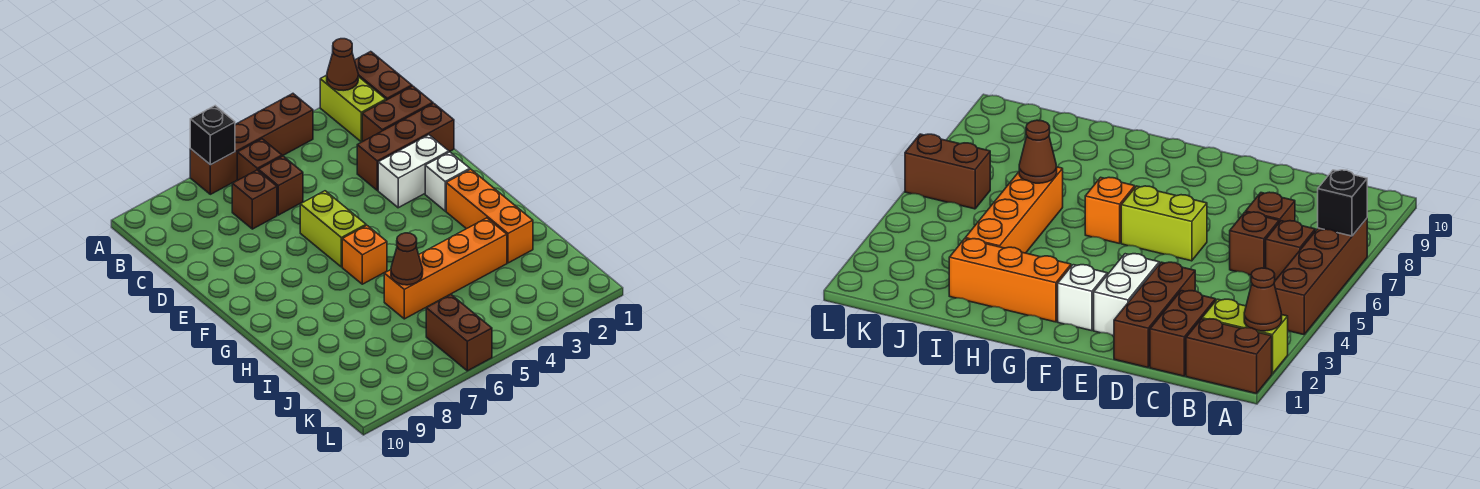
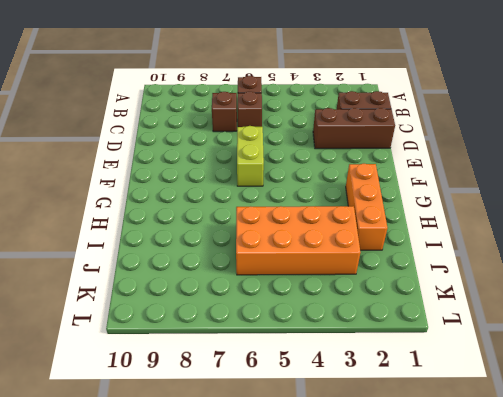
orange brick I3:J6 level 1 -> orange brick I3:I6 level 1
none -> brown brick A1:B1 level 1
none -> lime brick A2:B2 level 1
none -> brown brick A4:A7 level 1

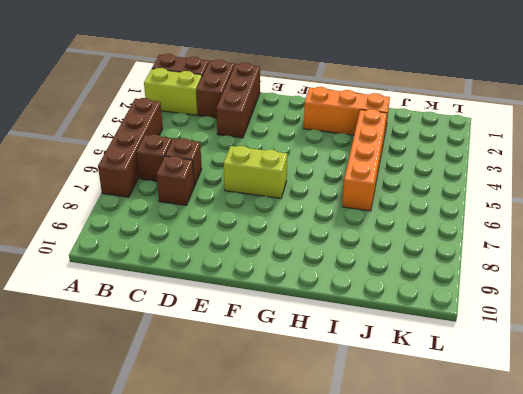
none -> white brick E2:E3 level 1
none -> white brick F2 level 1
none -> orange brick G6 level 1

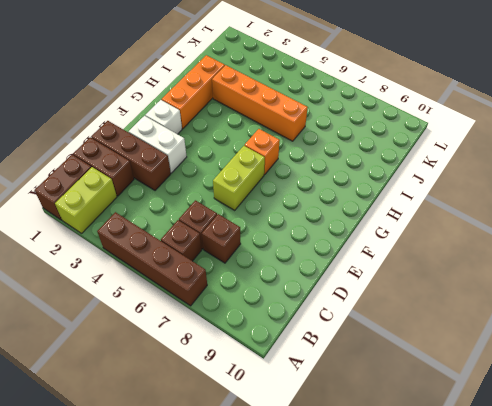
none -> brown brick K6:L6 level 1
none -> brown cone A2 level 2
none -> black brick A7 level 2

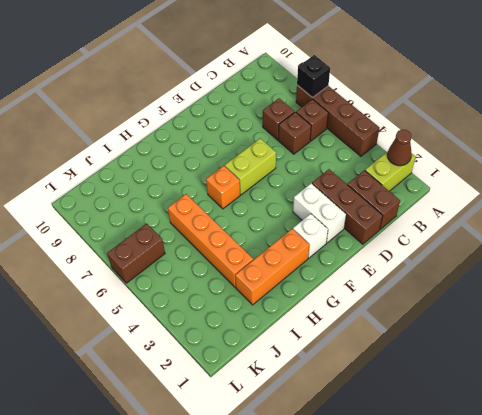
none -> brown brick A1:B1 level 1
none -> brown cone I6 level 2

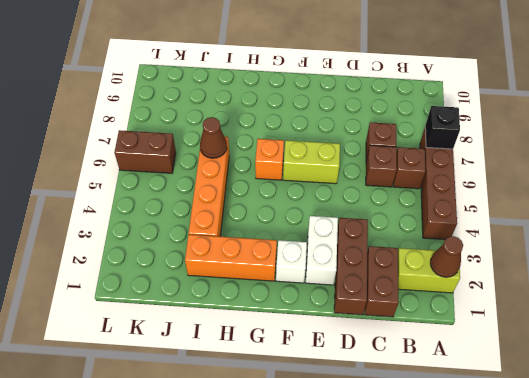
none -> brown brick A1:B1 level 1

